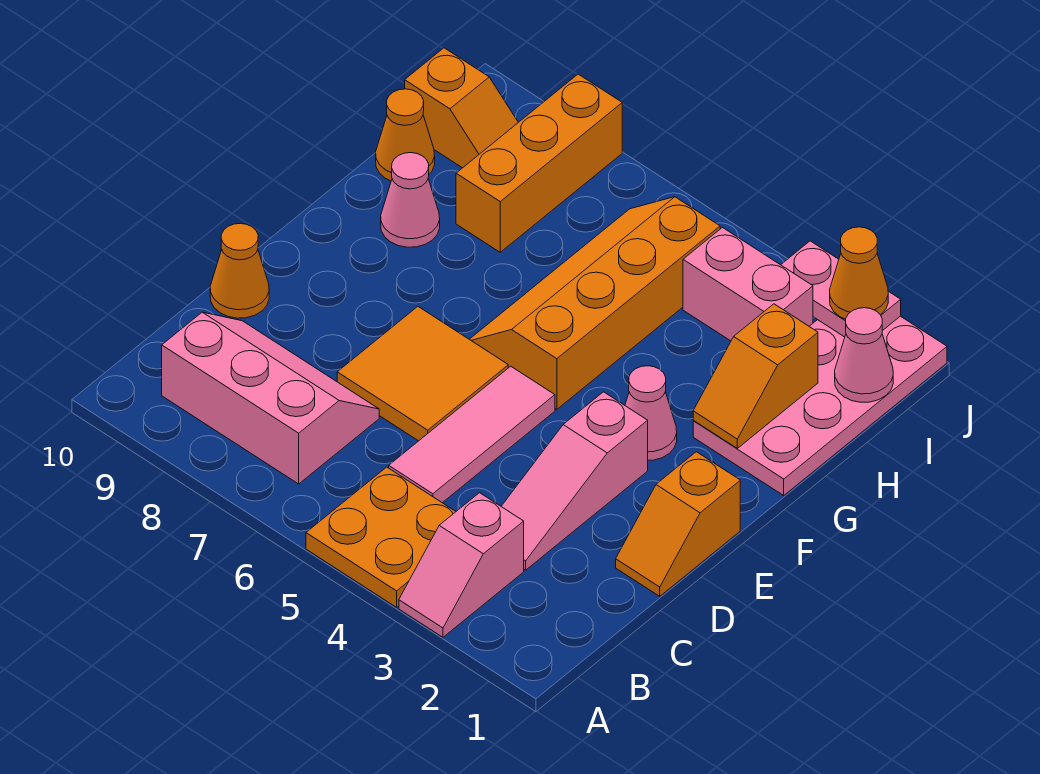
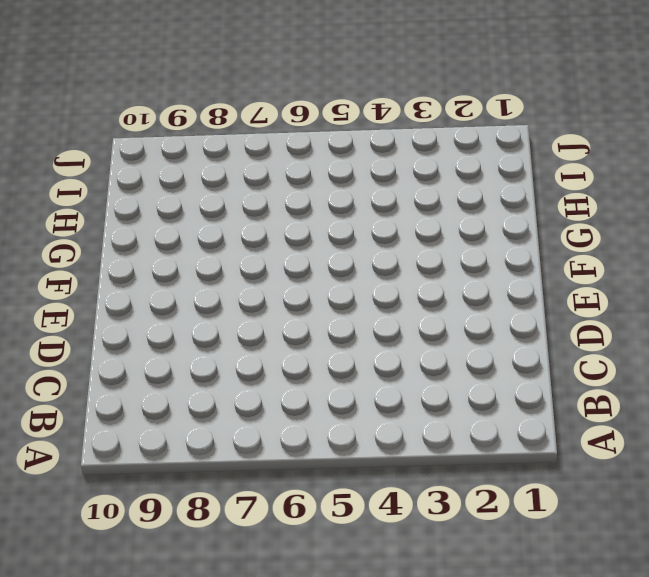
none -> pink slope A3:B3 level 1 top B
none -> orange plate A4:B5 level 1
none -> pink slope B7:C9 level 1 top B

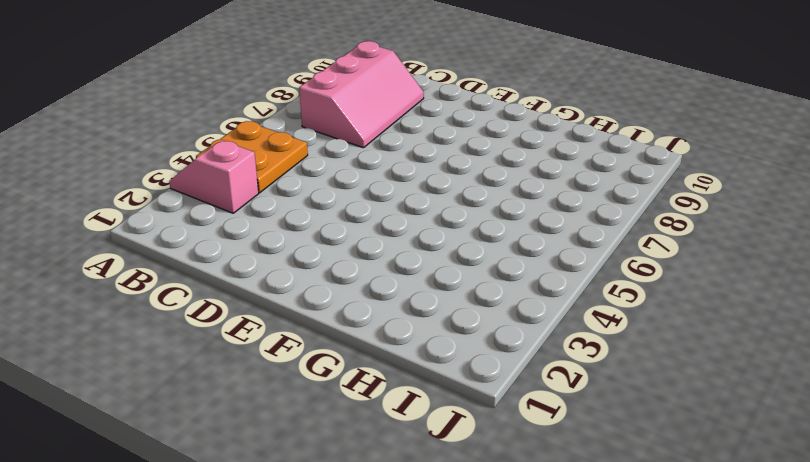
none -> pink slope C3:E3 level 1 top E
none -> pink tile C5:E5 level 1
none -> orange slope D1:E1 level 1 top E

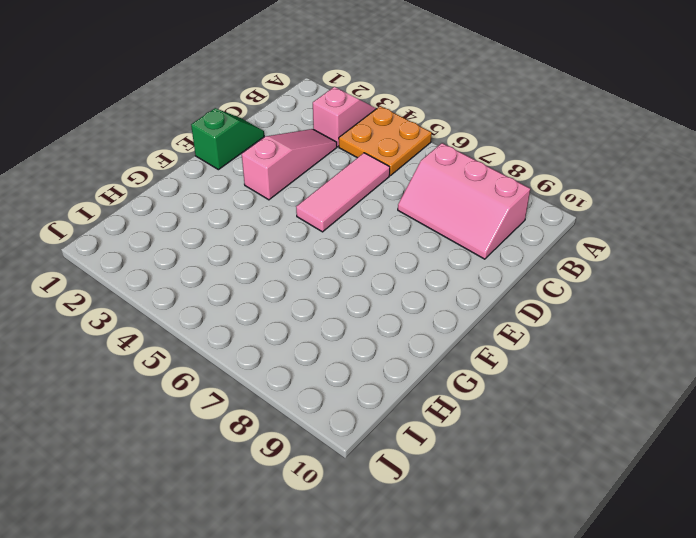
green slope D1:E1 level 1 top E -> orange slope D1:E1 level 1 top E
none -> orange tile D6:E7 level 1
none -> orange cone D10 level 1
none -> pink cone F3 level 1

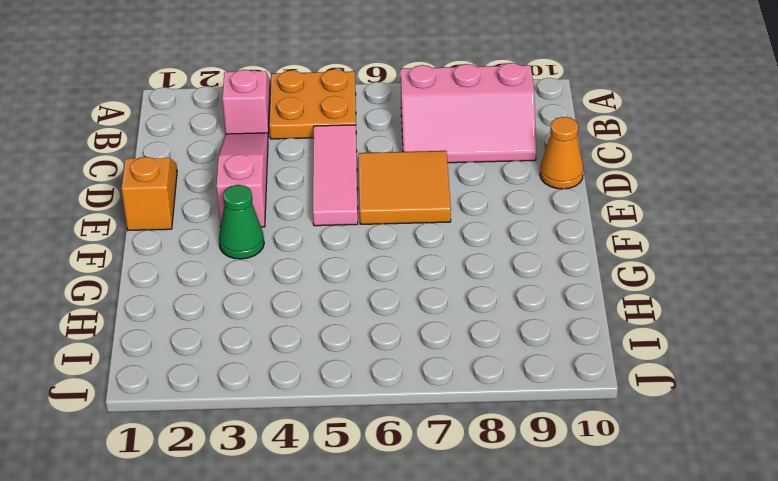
green cone F3 level 1 -> pink cone F3 level 1
none -> orange slope F5:I6 level 1 top 5
none -> pink plate G1:J2 level 1
none -> pink cone G9 level 1

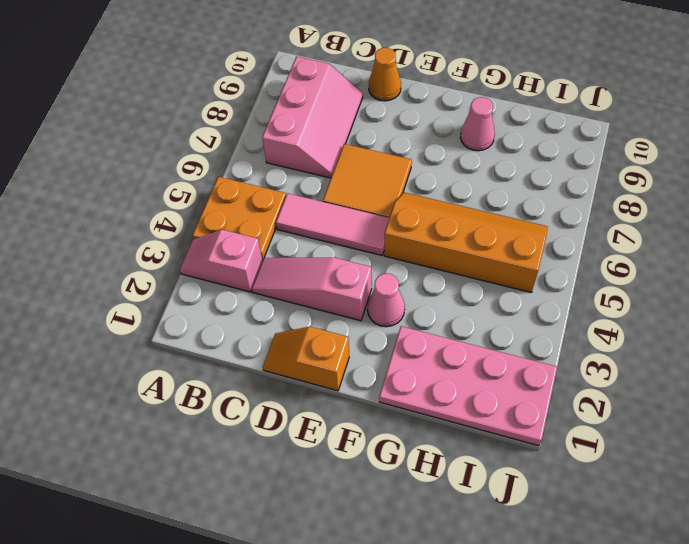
none -> orange brick H8:J8 level 1
none -> orange cone H10 level 1
none -> pink brick I3:I4 level 1

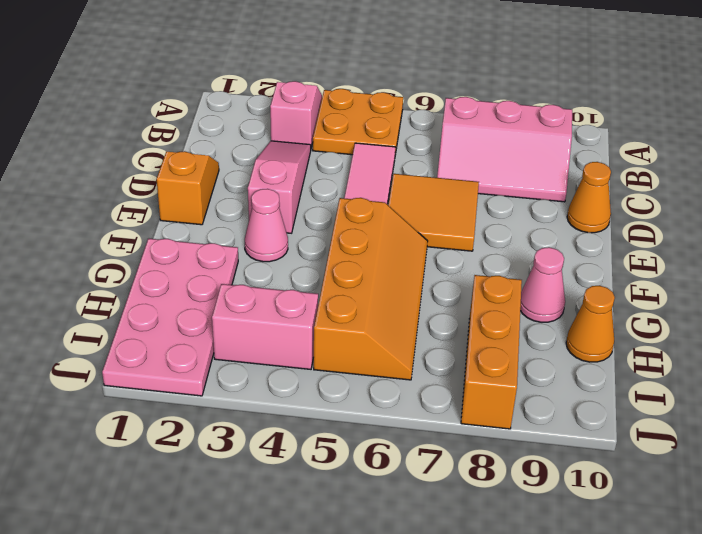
none -> orange slope I9:I10 level 1 top 10
none -> orange slope G2:H2 level 2 top H
none -> pink cone I1 level 2

